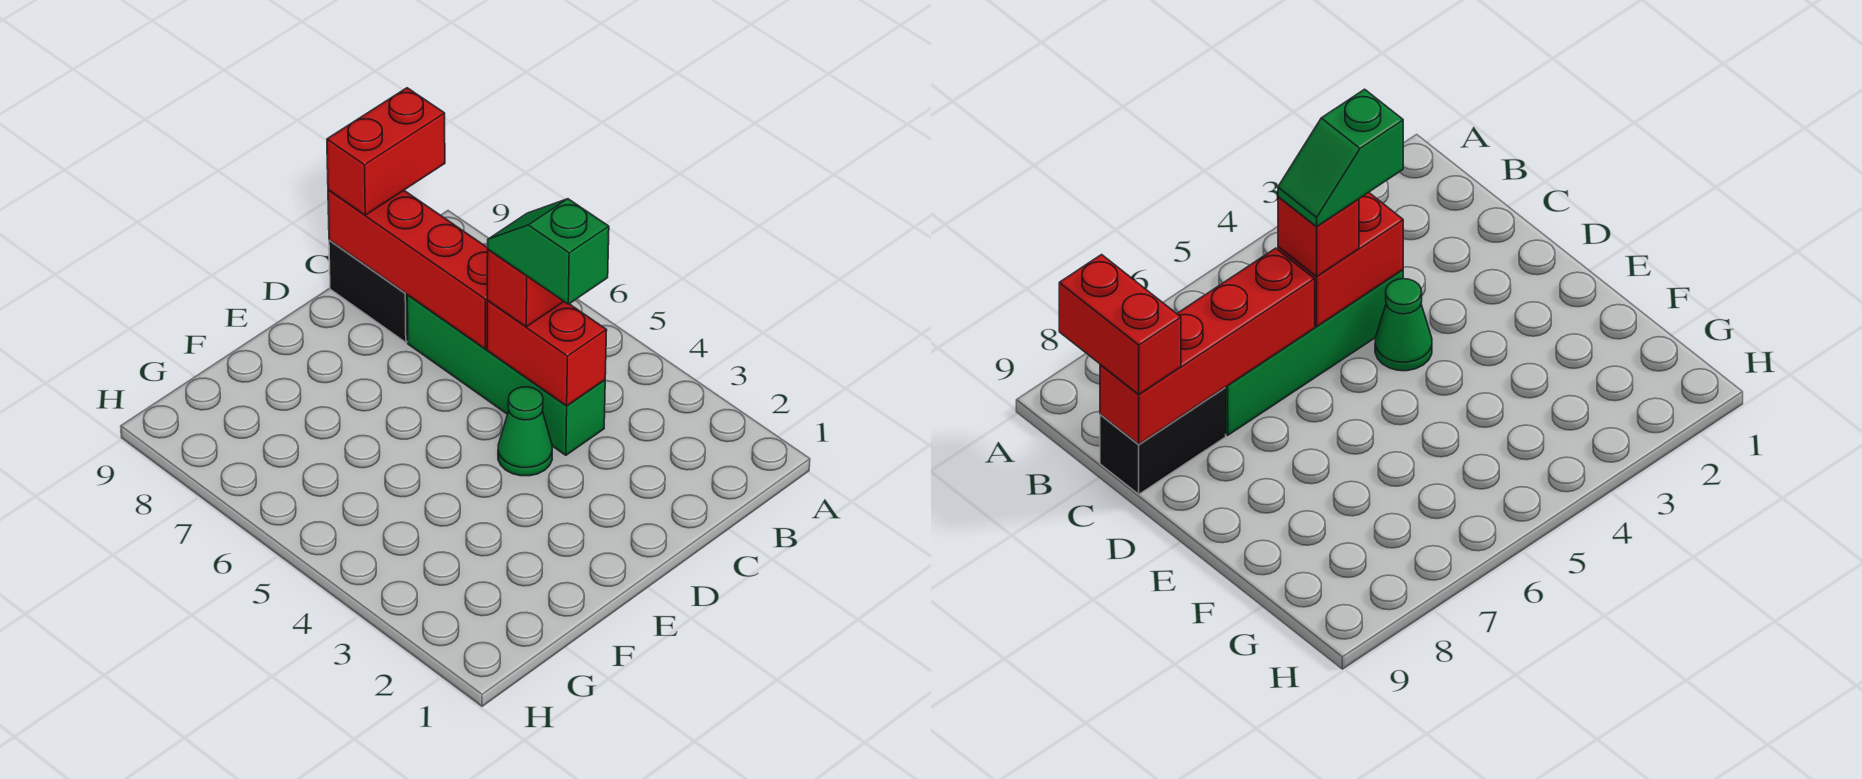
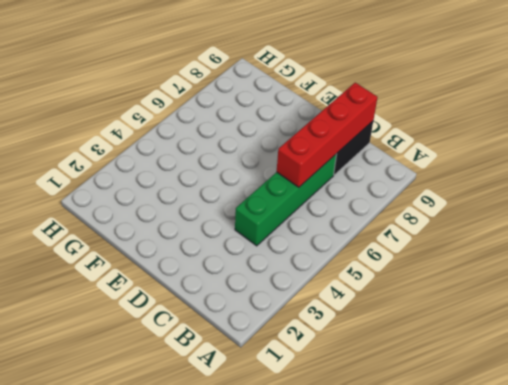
none -> green cone D4 level 1
none -> red brick C4:C5 level 2

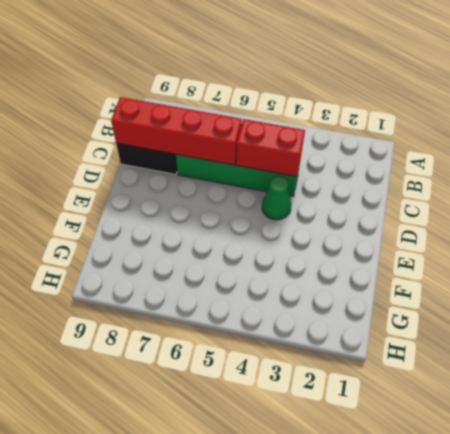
none -> red brick B9:C9 level 3
none -> red brick C5 level 3

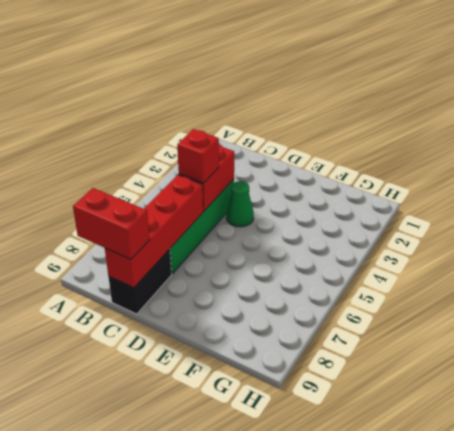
none -> green slope C4:C5 level 4 top 4

